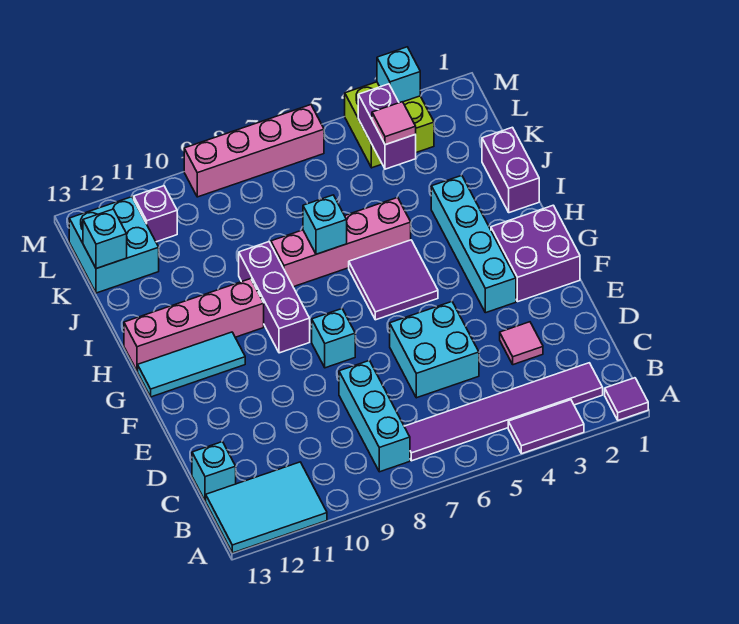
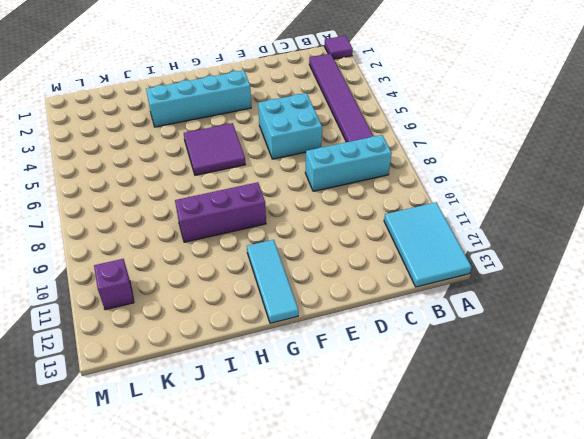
none -> purple tile A3:A4 level 1
none -> cyan brick C13 level 1
none -> pink tile D3 level 1

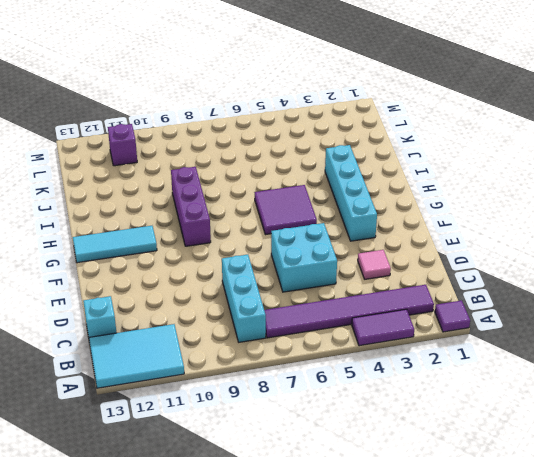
none -> purple brick F1:G2 level 1
none -> cyan brick F8 level 1
none -> pink brick H10:H13 level 1

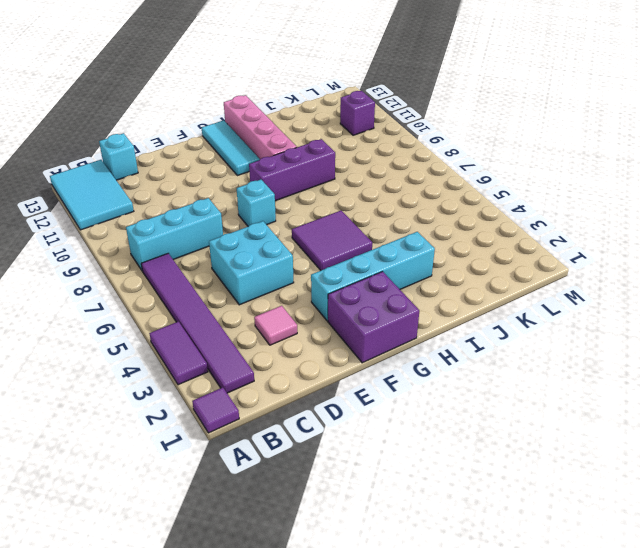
none -> purple brick I1:J1 level 1
none -> pink brick I5:I8 level 1
none -> cyan brick K12:L13 level 1

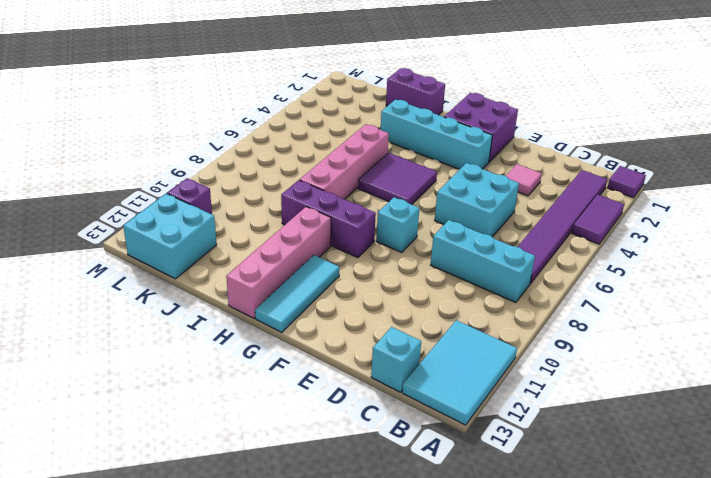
none -> lime brick L3:M4 level 1
none -> pink brick M6:M9 level 1
none -> cyan brick I7 level 2

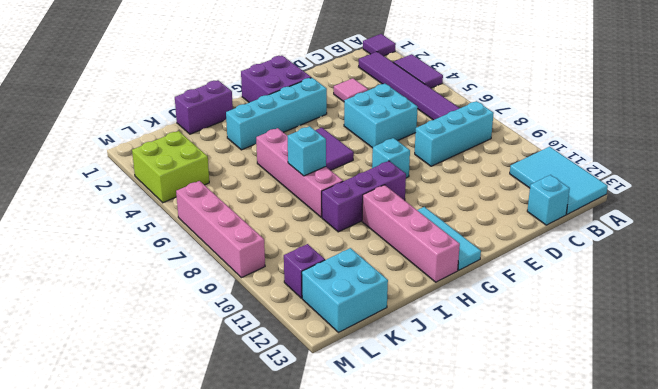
none -> purple brick K4:L4 level 2
none -> cyan brick K13 level 2
none -> cyan brick M3 level 2

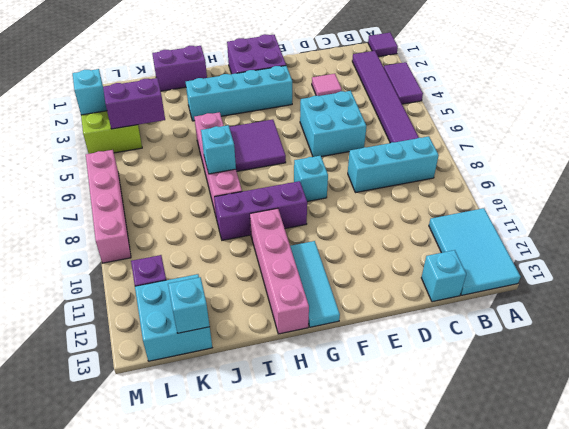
none -> pink tile K4 level 3

